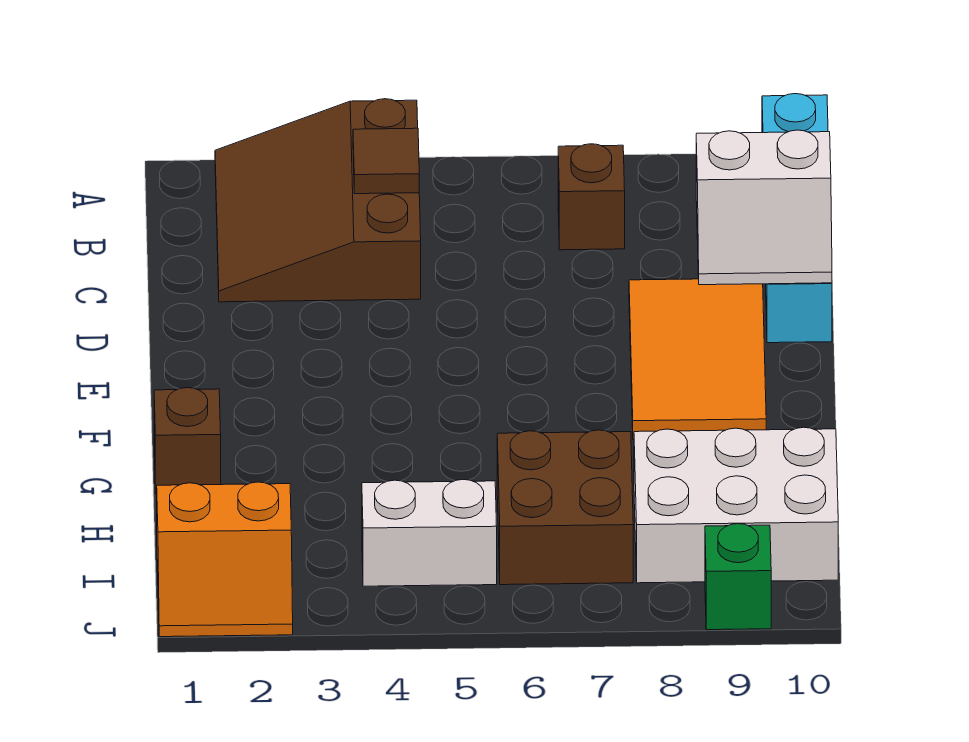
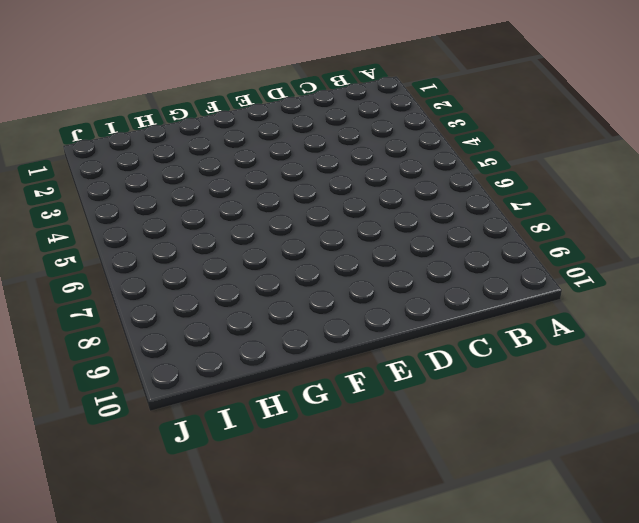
none -> brown slope A2:C4 level 1 top 4
none -> cyan brick A10:D10 level 1
none -> brown brick B7 level 1

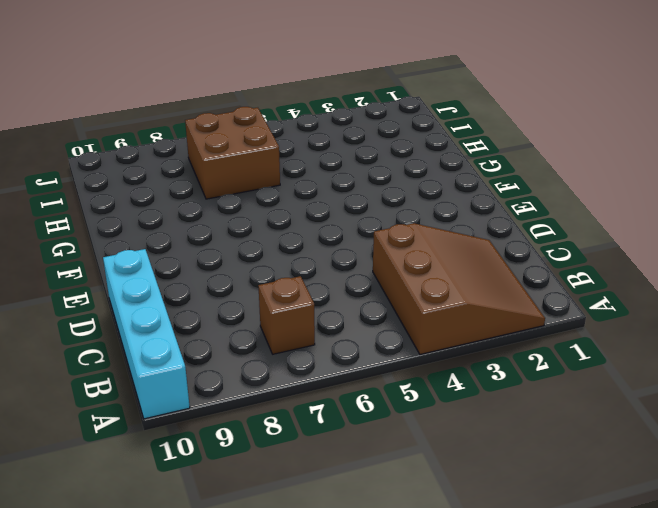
none -> orange tile D8:F9 level 1
none -> brown brick G1 level 1
none -> white brick H8:I10 level 1

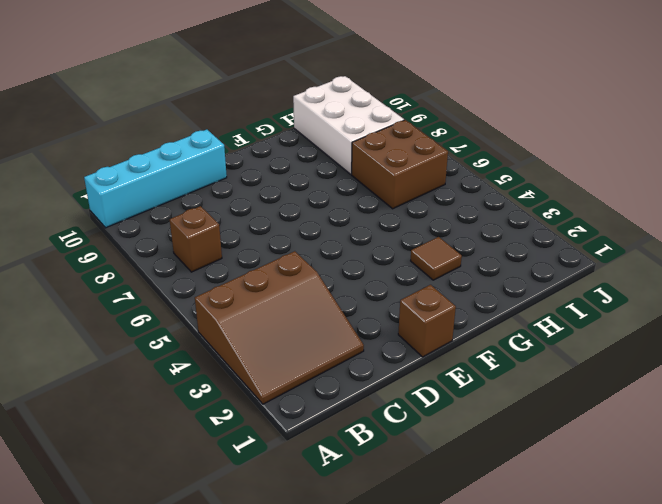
brown brick E1 level 1 -> brown brick G1 level 1
brown tile G3 level 1 -> brown tile B4 level 2
none -> orange tile D8:F9 level 1
none -> orange slope I1:J2 level 1 top I
none -> white brick I4:I5 level 1

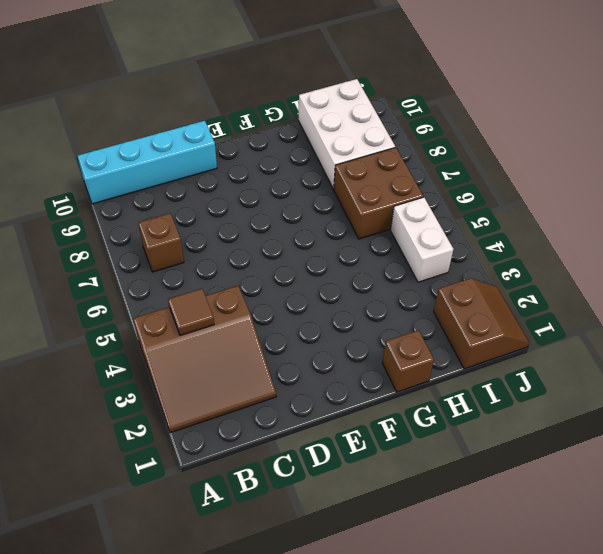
brown slope I1:J2 level 1 top I -> orange slope I1:J2 level 1 top I
none -> orange tile D8:F9 level 1
none -> green brick J9 level 1
none -> white slope C9:D10 level 2 top C

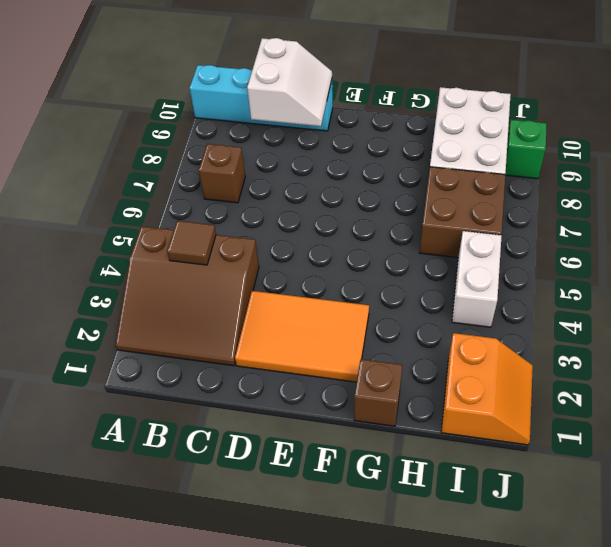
orange tile D2:F3 level 1 -> orange tile D8:F9 level 1

